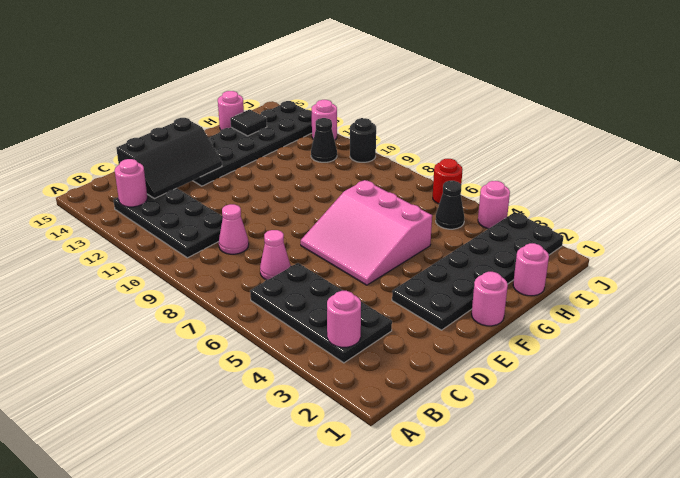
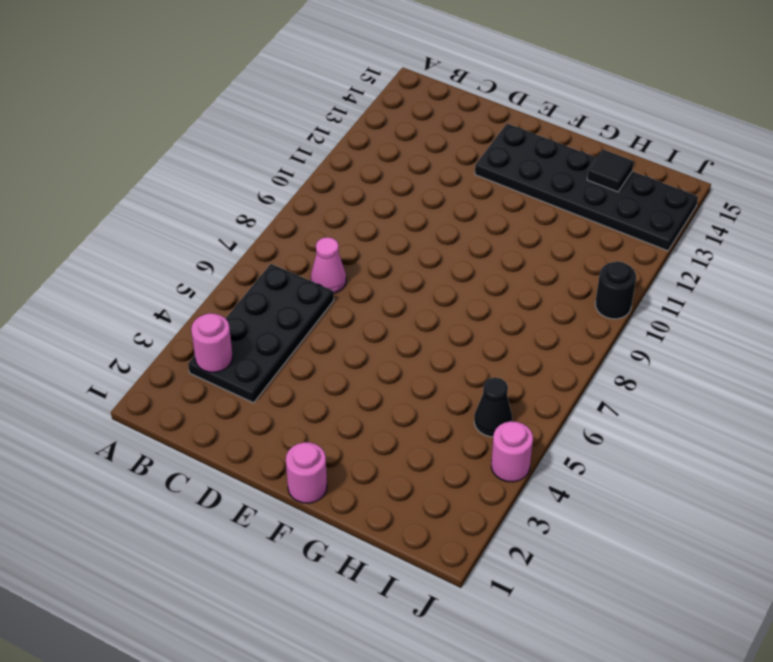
none -> black plate B10:C13 level 1
none -> pink cone C9 level 1
none -> black plate E2:J3 level 1

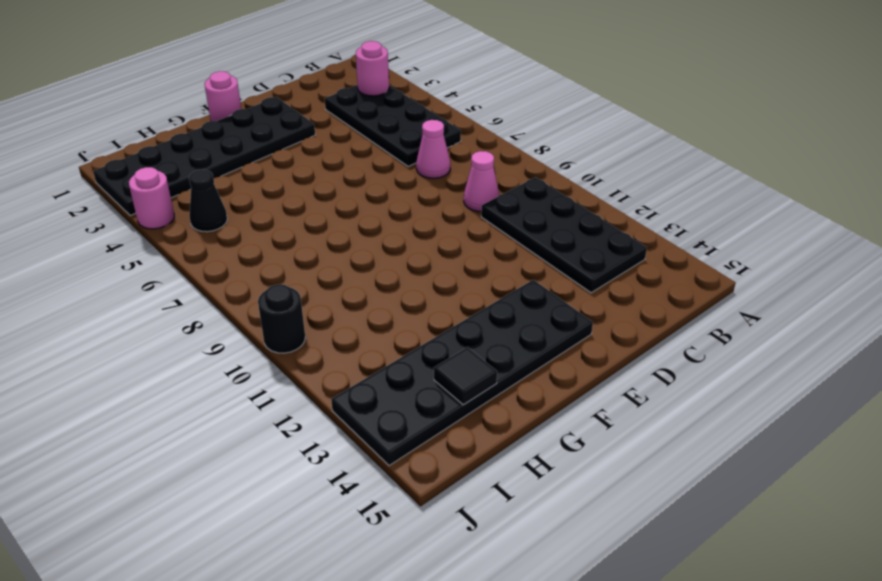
none -> pink slope E5:G7 level 1 top G
none -> pink round brick H1 level 1
none -> pink round brick H15 level 1

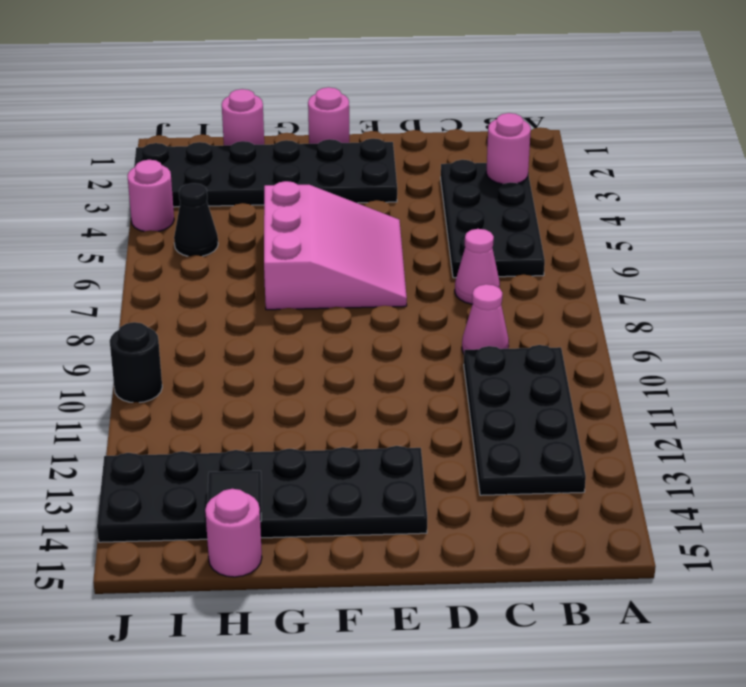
none -> black cone I11 level 1
none -> red round brick J6 level 1
none -> pink round brick J12 level 1

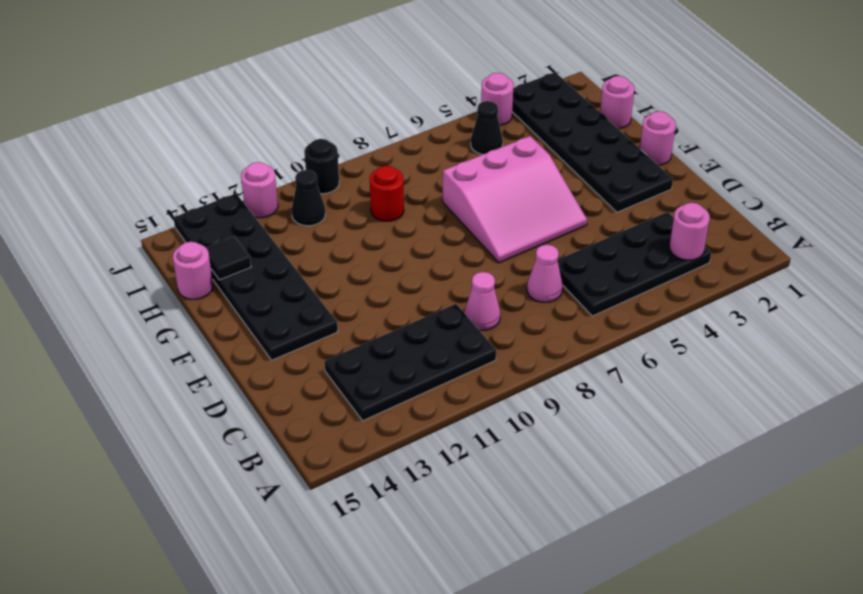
red round brick H9 level 1 -> red round brick J6 level 1
none -> pink round brick B13 level 2
none -> black slope C13:E14 level 2 top 14

